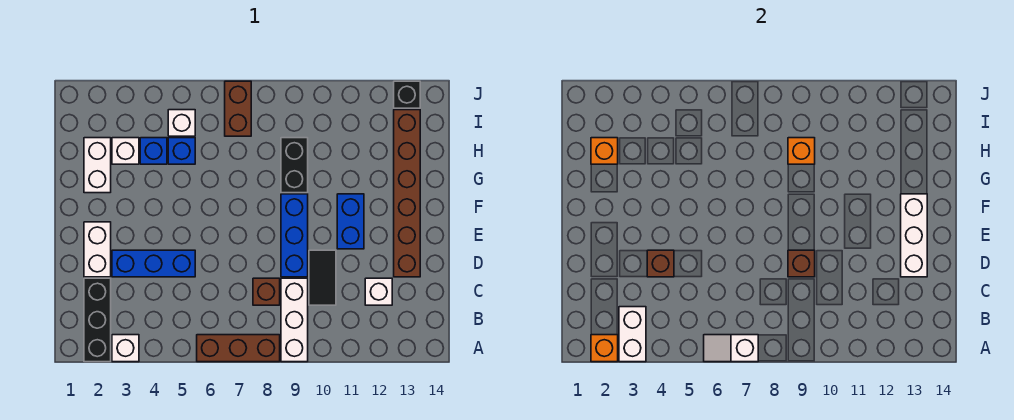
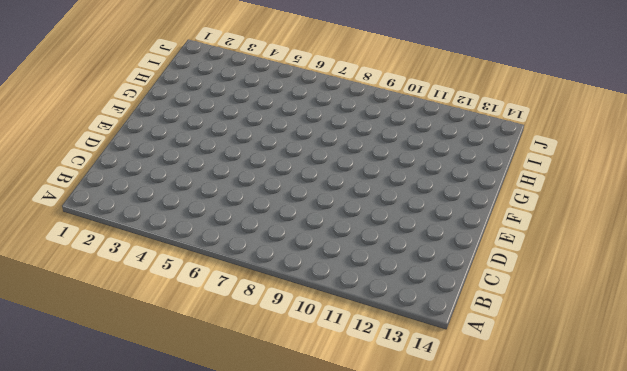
none -> black brick A2:C2 level 1
none -> white brick A3 level 1
none -> brown brick A6:A8 level 1

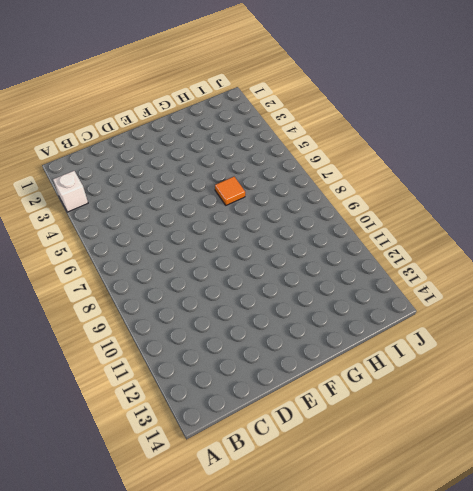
orange tile G6 level 1 -> none
none -> black brick A2:C2 level 1
none -> brown brick A6:A8 level 1
none -> white brick A9:C9 level 1

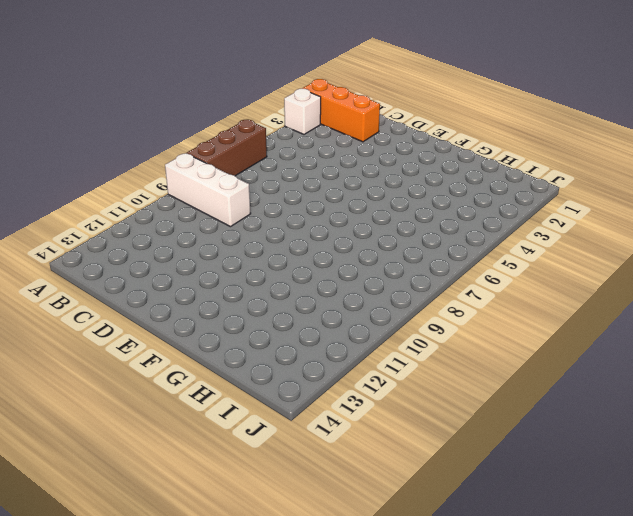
orange brick A2:C2 level 1 -> black brick A2:C2 level 1
none -> brown brick C8 level 1
none -> black tile C10:D10 level 1
none -> white brick C12 level 1

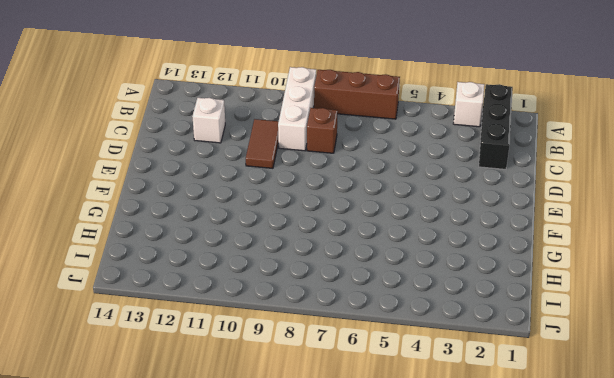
brown tile C10:D10 level 1 -> black tile C10:D10 level 1
none -> white brick D2:E2 level 1
none -> blue brick D3:D5 level 1
none -> blue brick D9:F9 level 1

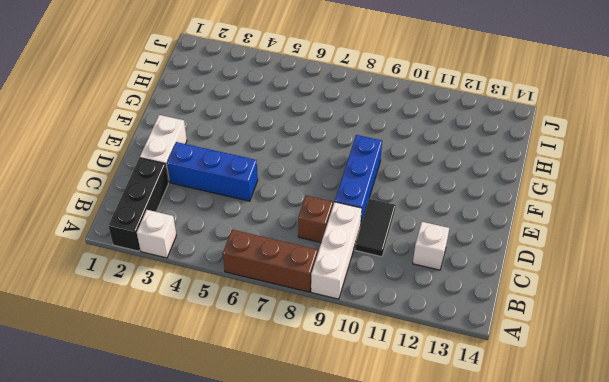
none -> brown brick D13:I13 level 1
none -> blue brick E11:F11 level 1
none -> white brick G2:H2 level 1

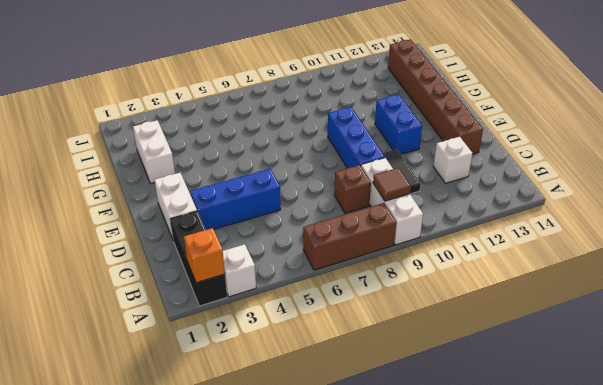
brown tile B9 level 2 -> none
none -> black brick G9:H9 level 1
none -> white brick H3 level 1
none -> blue brick H4 level 1

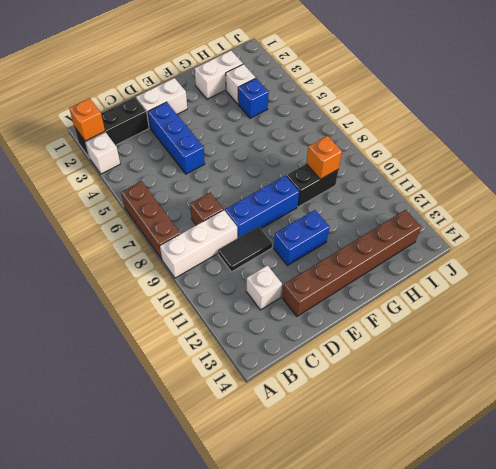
none -> blue brick H5 level 1
none -> white brick I5 level 1
none -> brown brick I7:J7 level 1

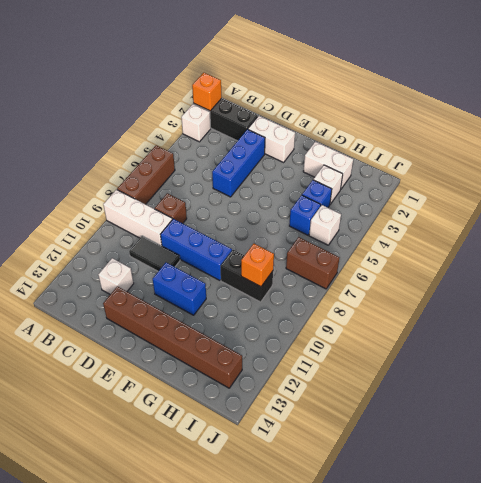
none -> black brick J13 level 1
none -> white brick A3:B3 level 2
none -> white slope A6:A7 level 2 top 7

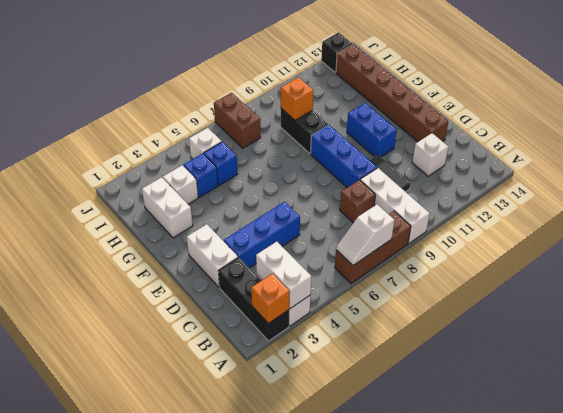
none -> brown brick D4 level 2
none -> brown brick D9 level 2
none -> white brick D13:F13 level 2

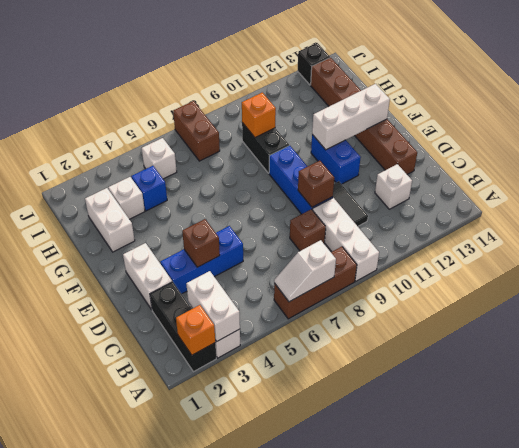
white brick F11:F13 level 2 -> white brick D13:F13 level 2
none -> blue brick H5 level 1
none -> orange brick H2 level 2

